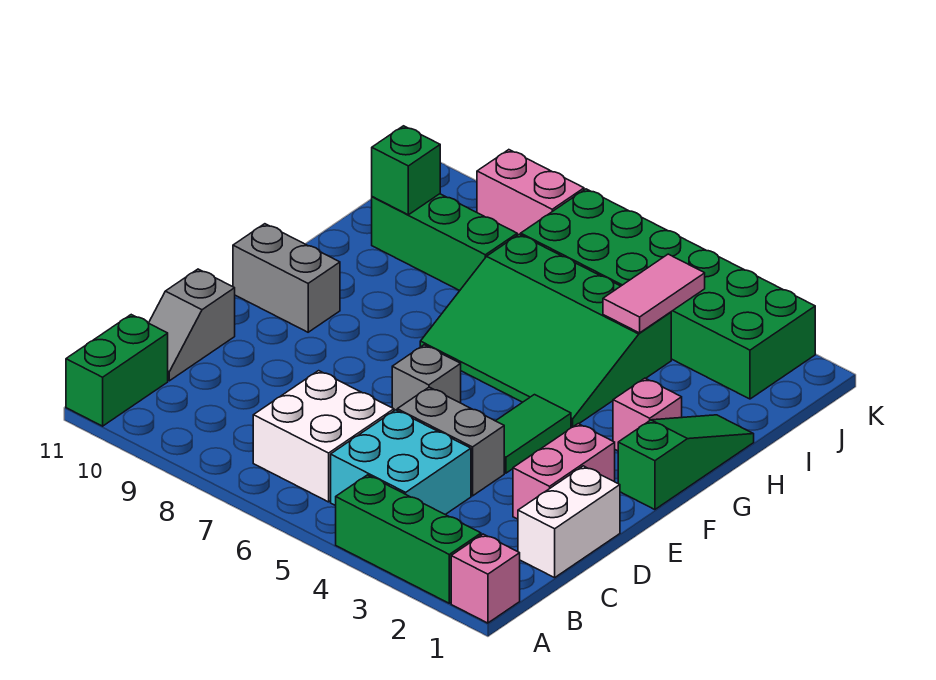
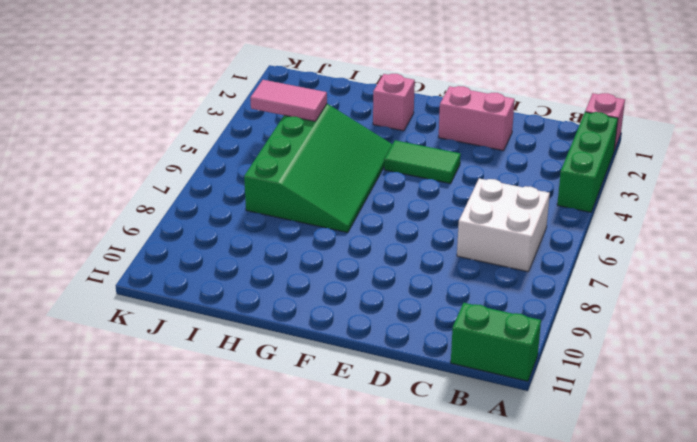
none -> cyan brick B4:C5 level 1
none -> white brick C1:D1 level 1
none -> grey slope C11:D11 level 1 top D

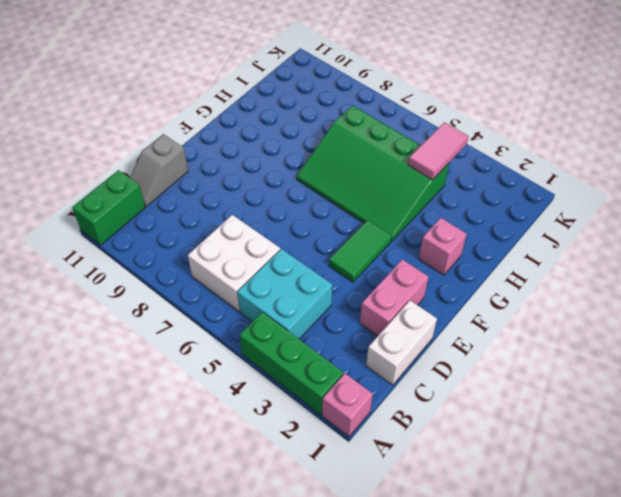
none -> grey brick D4:D5 level 1
none -> grey brick E6 level 1
none -> green slope F1:H1 level 1 top F

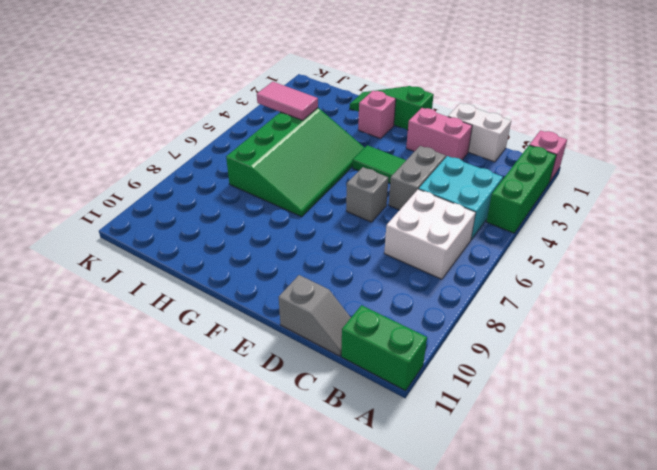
none -> grey brick F10:F11 level 1
none -> green brick I8:I10 level 1
none -> green brick J2:K7 level 1

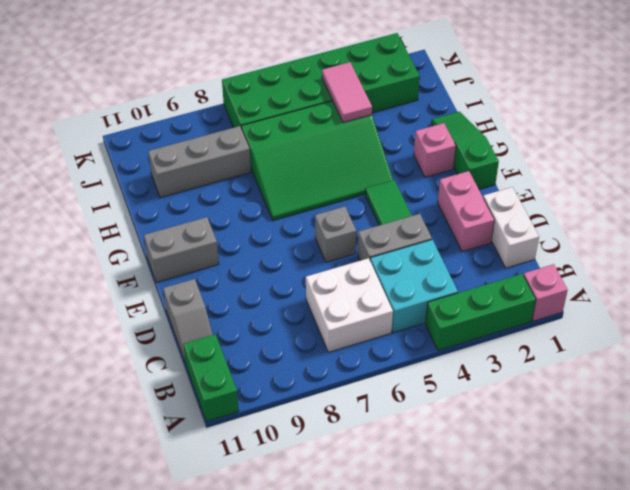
grey brick I8:I10 level 1 -> green brick I8:I10 level 1
none -> pink brick K8:K9 level 1
none -> green brick I10 level 2

